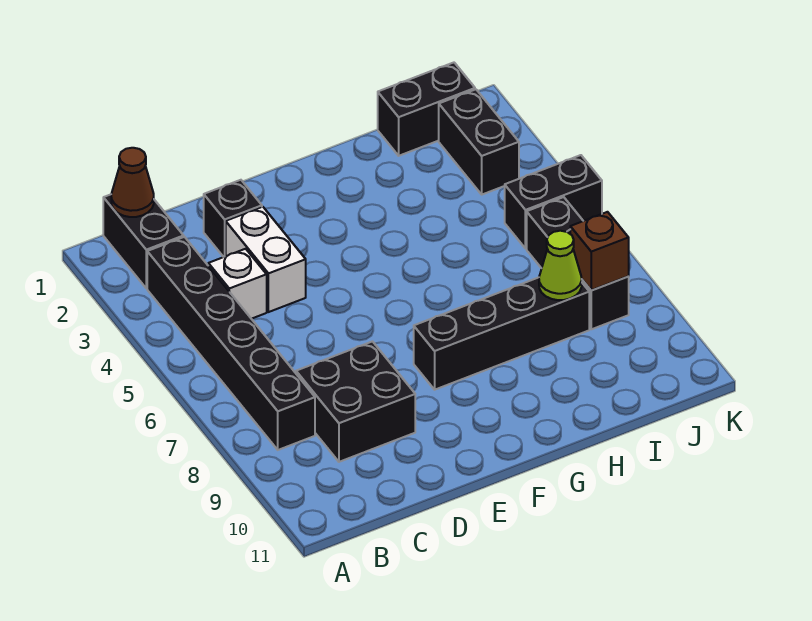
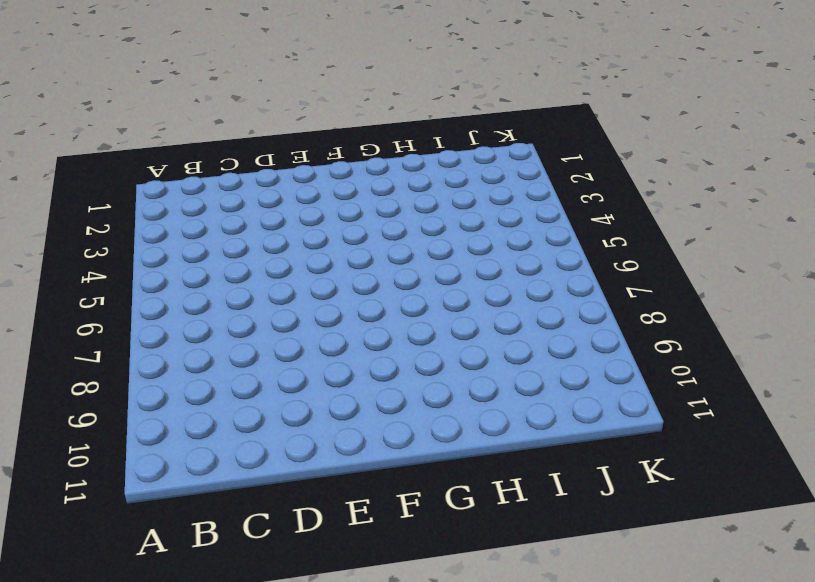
none -> black brick B1:B2 level 1
none -> black brick B3:B8 level 1
none -> white brick C4 level 1

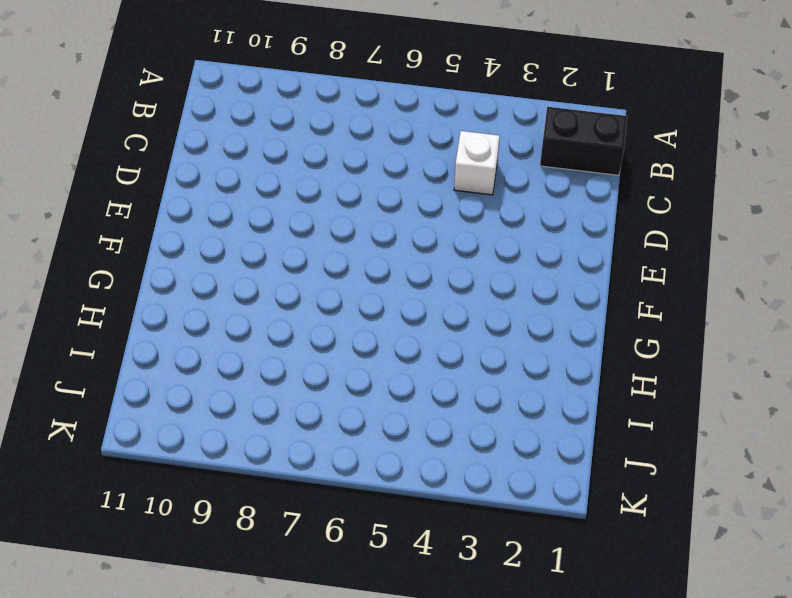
none -> black brick B3:B8 level 1
none -> black brick C8:D9 level 1
none -> black brick D2 level 1

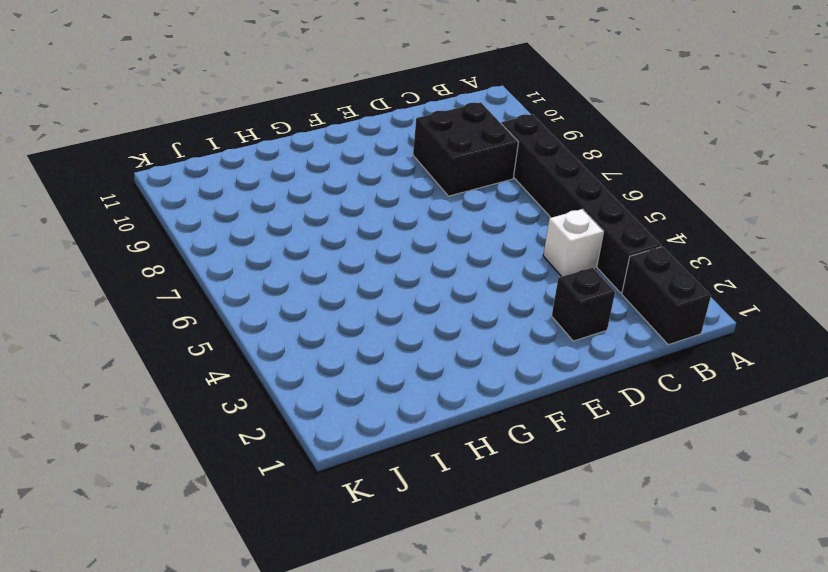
none -> white brick D3:D4 level 1
none -> black brick F8:I8 level 1
none -> black brick I1:J1 level 1

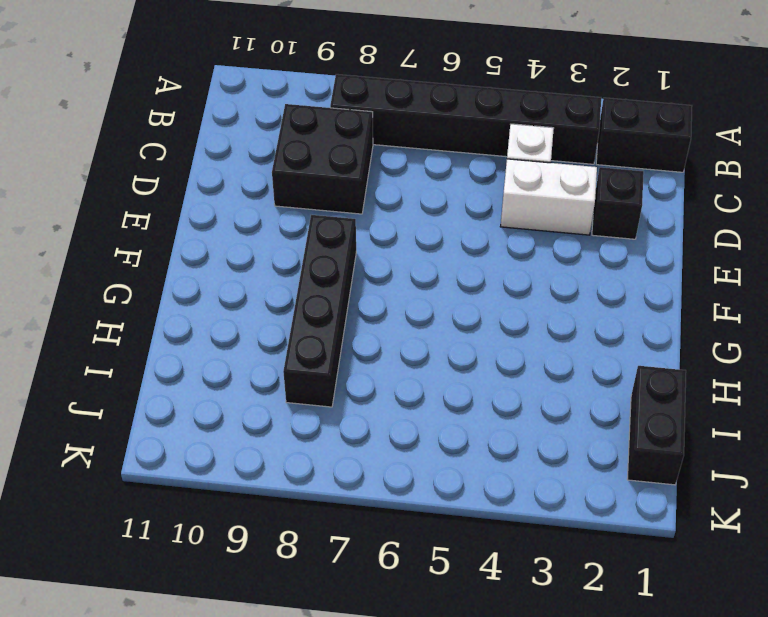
none -> black brick J2:J3 level 1
none -> black brick J5:K5 level 1
none -> black brick J6:J8 level 1

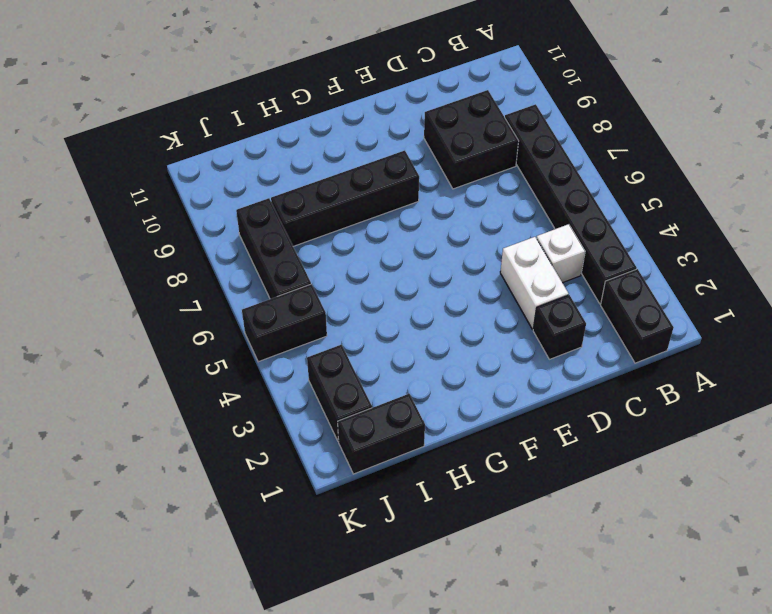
none -> brown cone B1 level 2
none -> lime cone I8 level 2
none -> brown brick J8 level 2

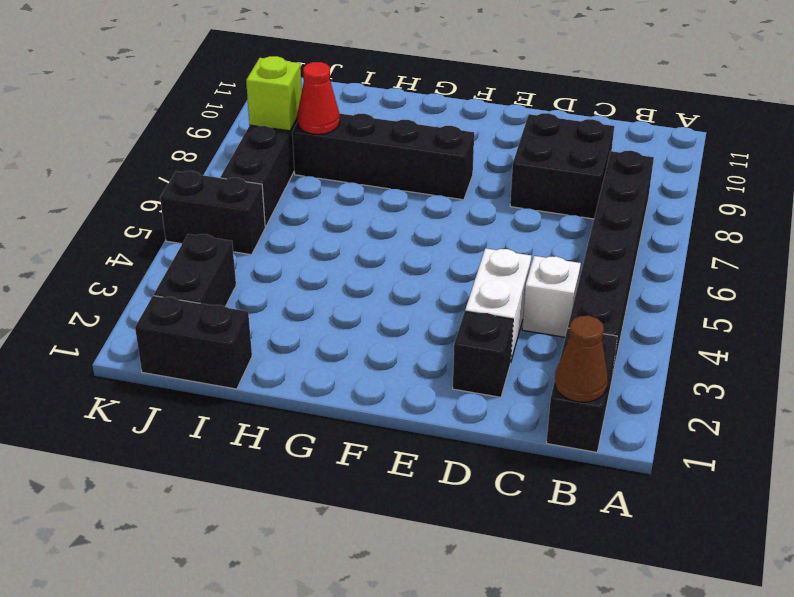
red cone I8 level 2 -> lime cone I8 level 2
lime brick J8 level 2 -> brown brick J8 level 2

